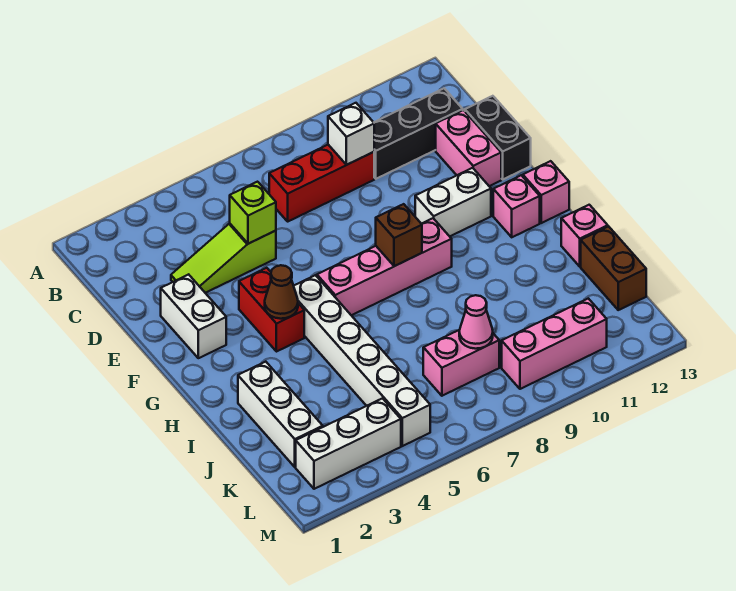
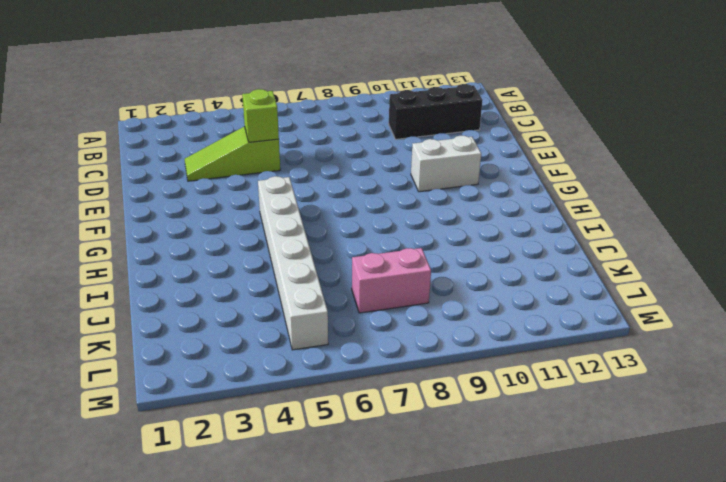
none -> red brick C7:C9 level 1
none -> pink brick D12:E12 level 1
none -> black brick D13:E13 level 1

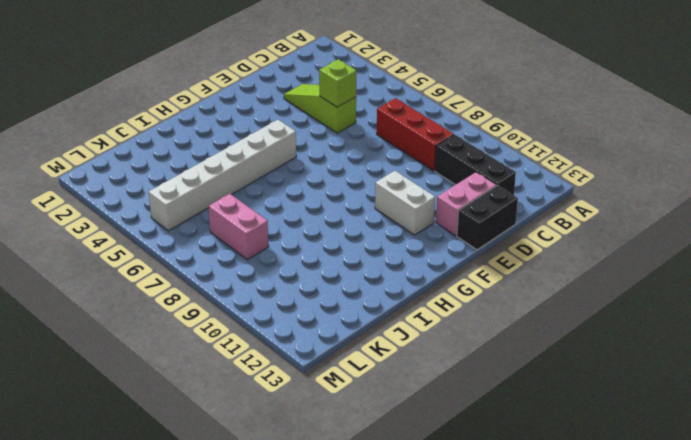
none -> white brick E2:F2 level 1
none -> red brick F4:G4 level 1
none -> pink brick G6:G9 level 1

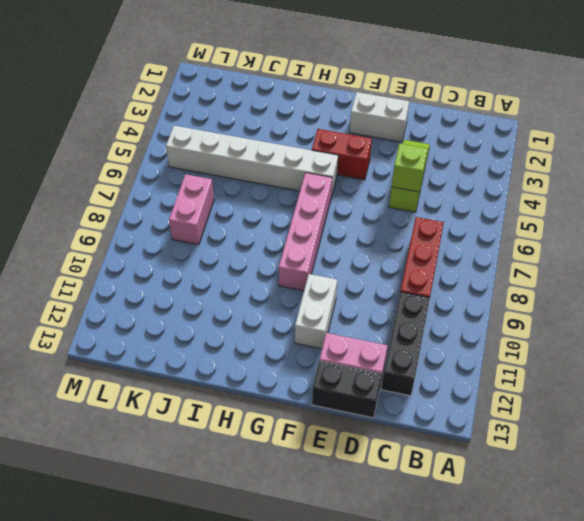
none -> pink brick G12 level 1
none -> pink brick G13 level 1
none -> white brick I2:K2 level 1

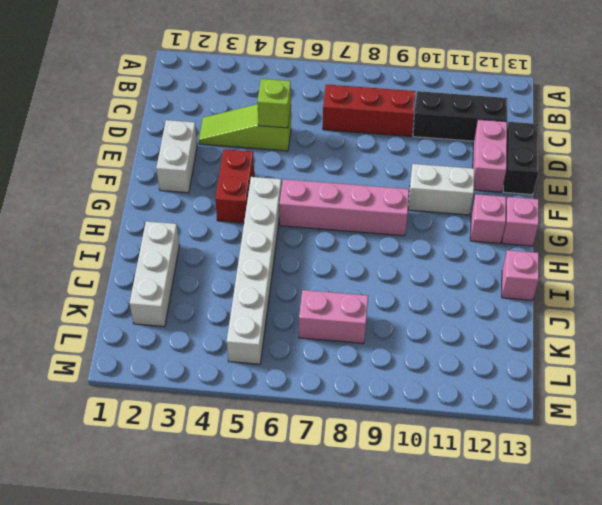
none -> brown brick J13:K13 level 1
none -> white brick L2:L4 level 1
none -> pink brick L9:L11 level 1

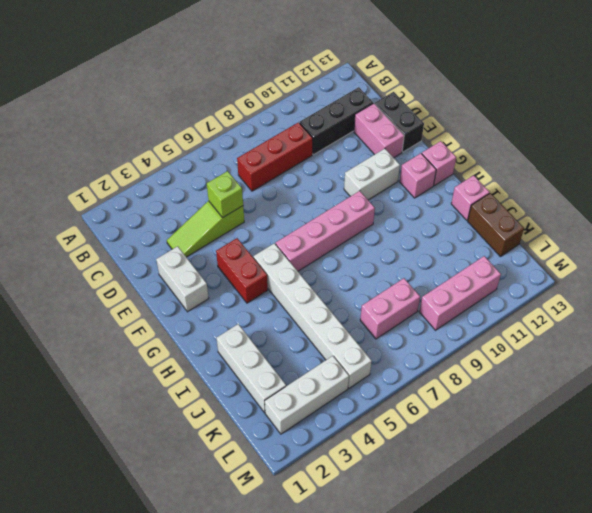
none -> white brick C9 level 2
none -> brown cone G4 level 2
none -> brown brick G8 level 2

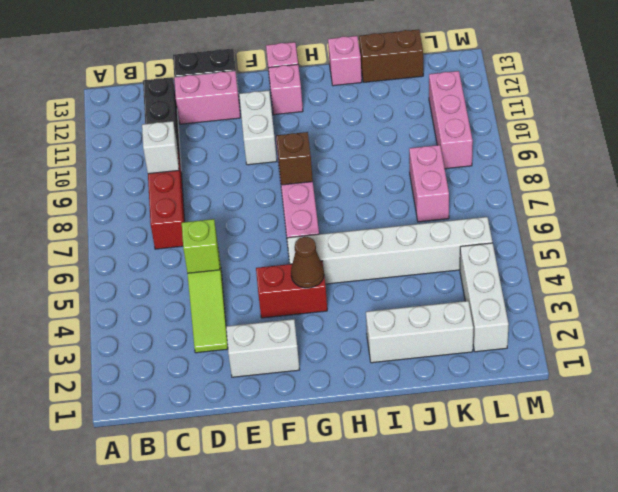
none -> pink cone K8 level 2

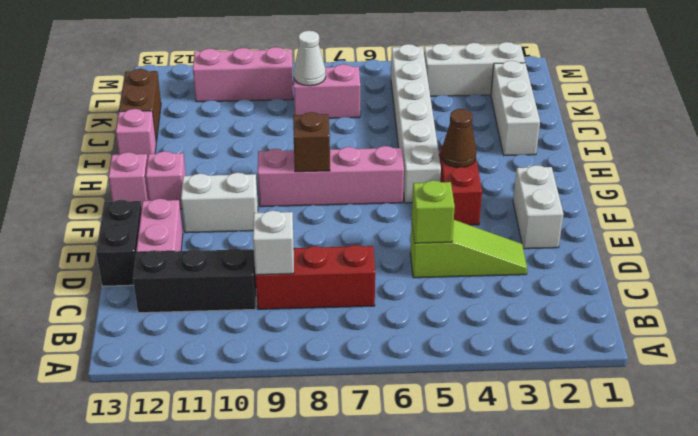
white cone K8 level 2 -> pink cone K8 level 2

